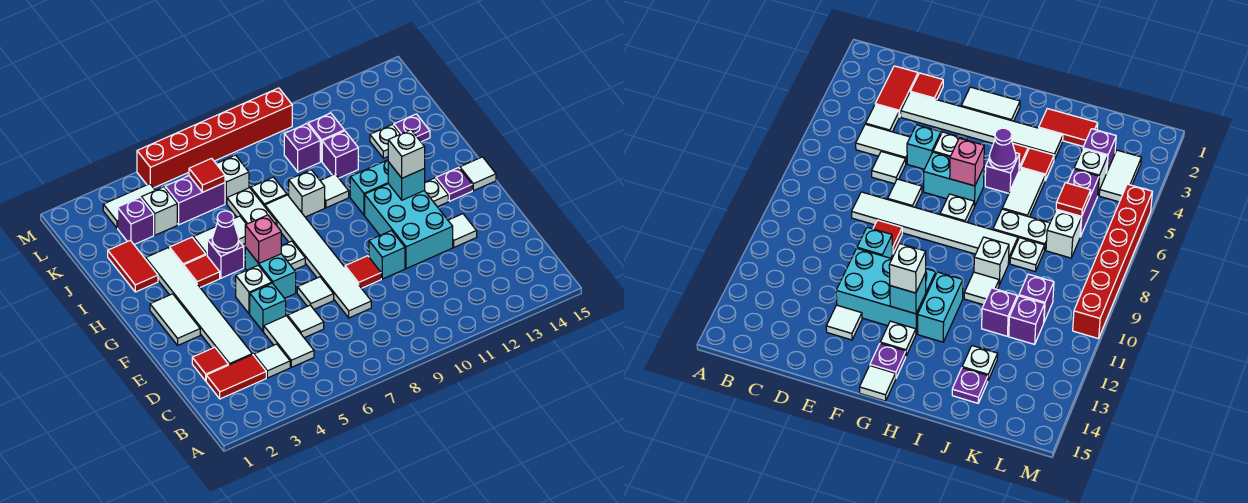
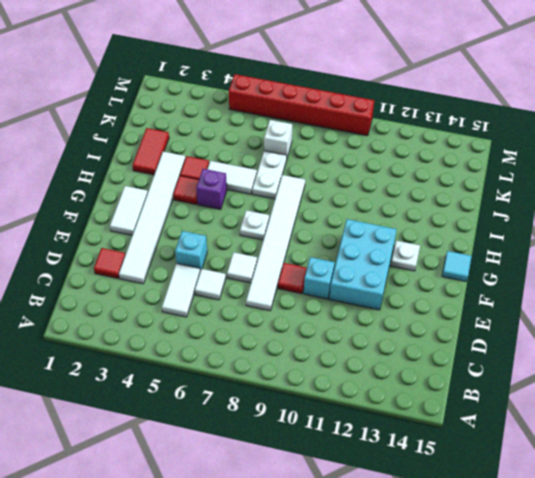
cyan tile G15 level 1 -> white tile G15 level 1
none -> red tile C2:C3 level 1
none -> white tile C4 level 1
none -> white tile E13 level 1
none -> white brick F5 level 1

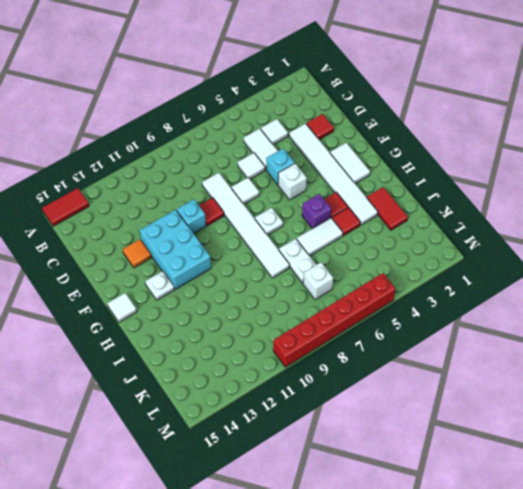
red tile A14:A15 level 1 -> red tile C2:C3 level 1
orange tile E13 level 1 -> white tile E13 level 1
none -> cyan brick F6:G6 level 1
none -> purple plate G14 level 1
none -> cyan brick H11:H12 level 1
none -> white brick I9 level 1

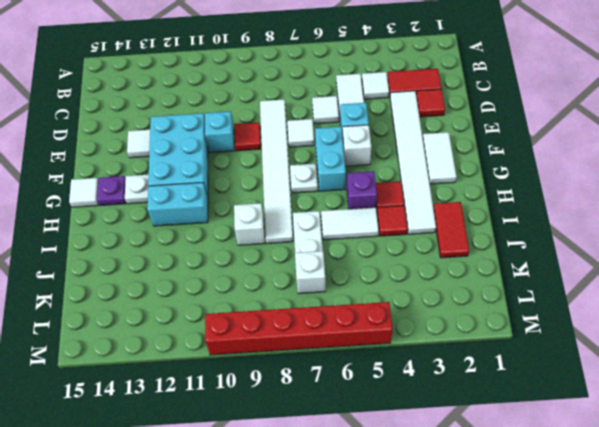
none -> white tile I10 level 1
none -> white plate J8 level 1
none -> purple brick J11 level 1
none -> white plate J13 level 1

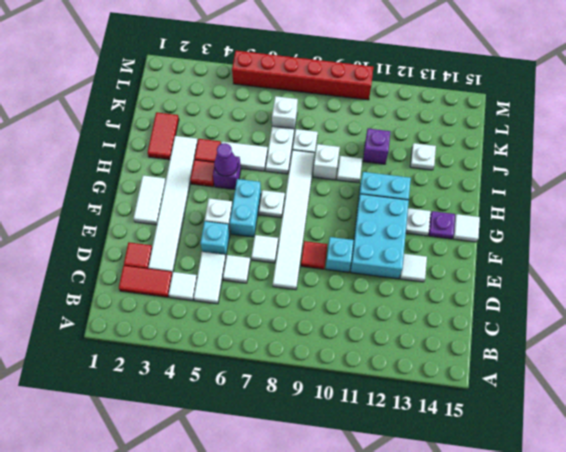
none -> purple plate J14 level 1
none -> purple brick K3 level 1
none -> white brick K4 level 1
none -> purple brick K5:K6 level 1

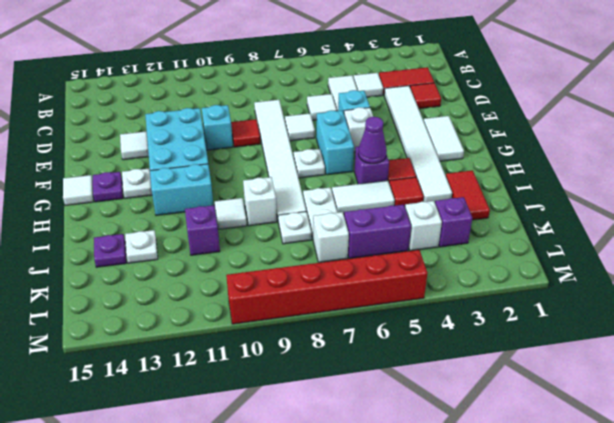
none -> purple brick K10 level 1
none -> purple brick K11 level 1
none -> white tile L3:L4 level 1
none -> pink brick G6 level 2

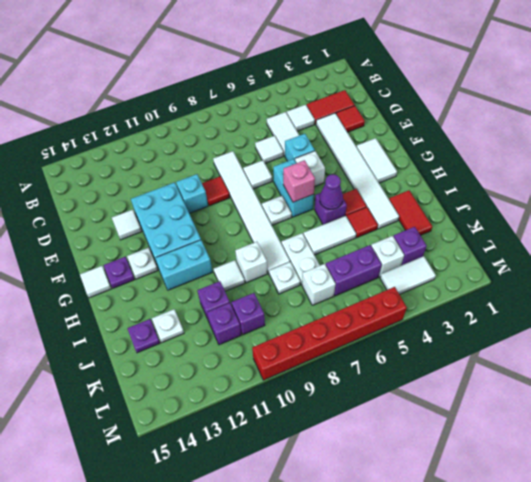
none -> cyan brick G12 level 2
none -> red tile K6 level 2
none -> white brick G12 level 3

